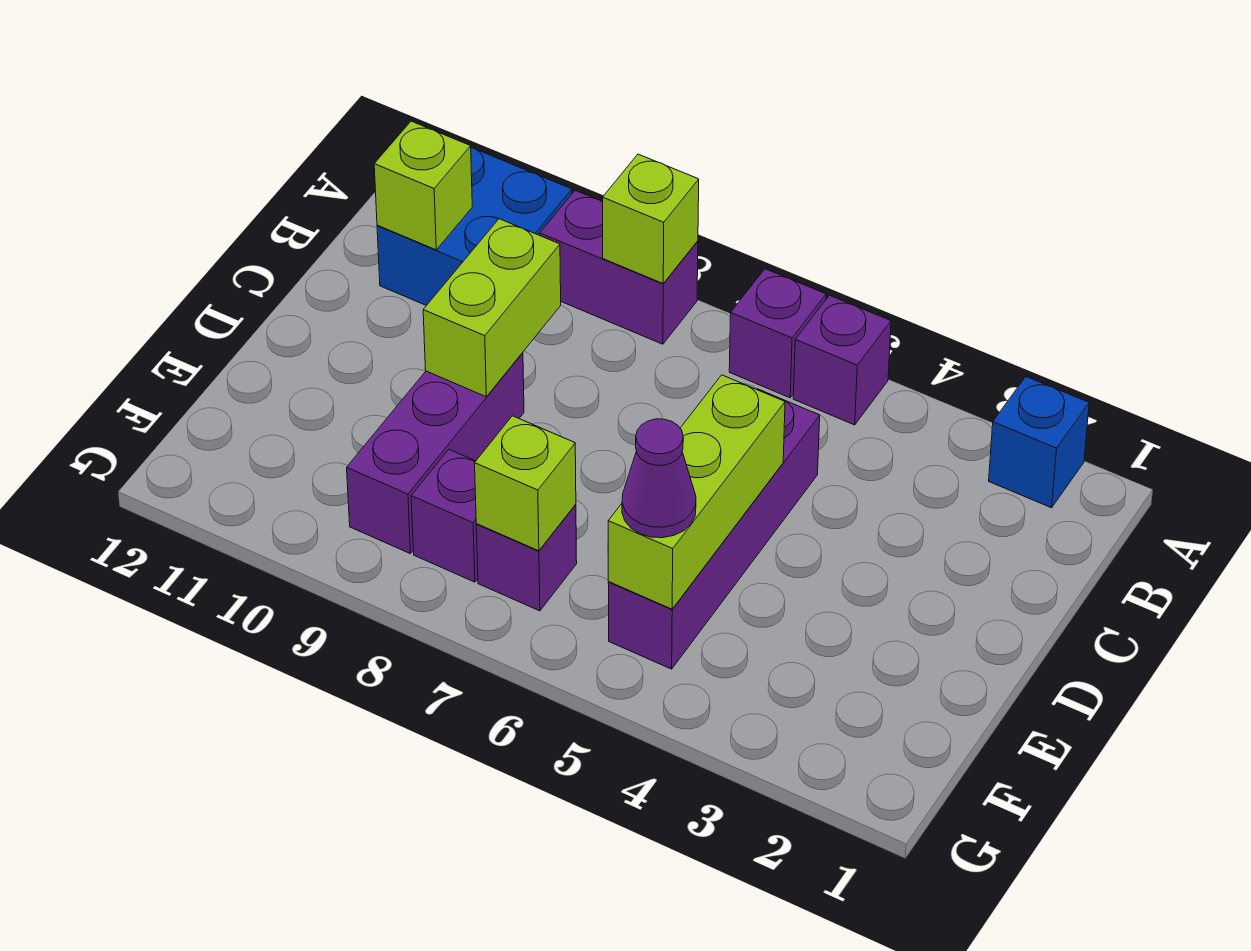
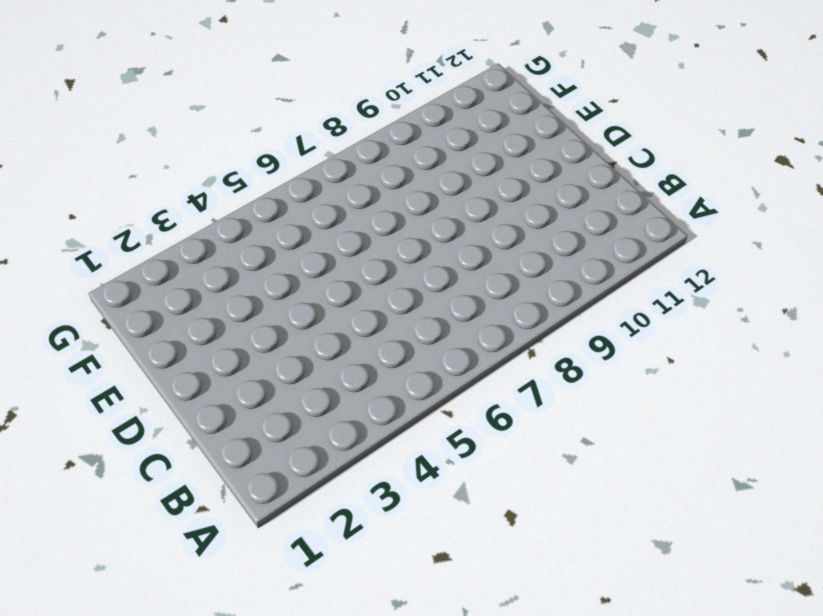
none -> blue brick A2 level 1
none -> purple brick A5 level 1
none -> purple brick A6 level 1

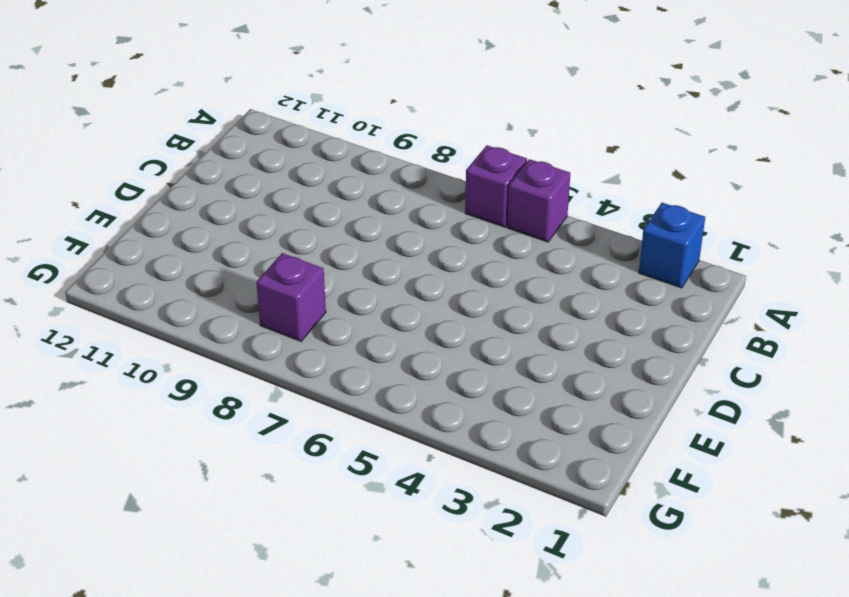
none -> purple brick A8:A9 level 1
none -> blue brick A10:B11 level 1
none -> purple brick C5:F5 level 1

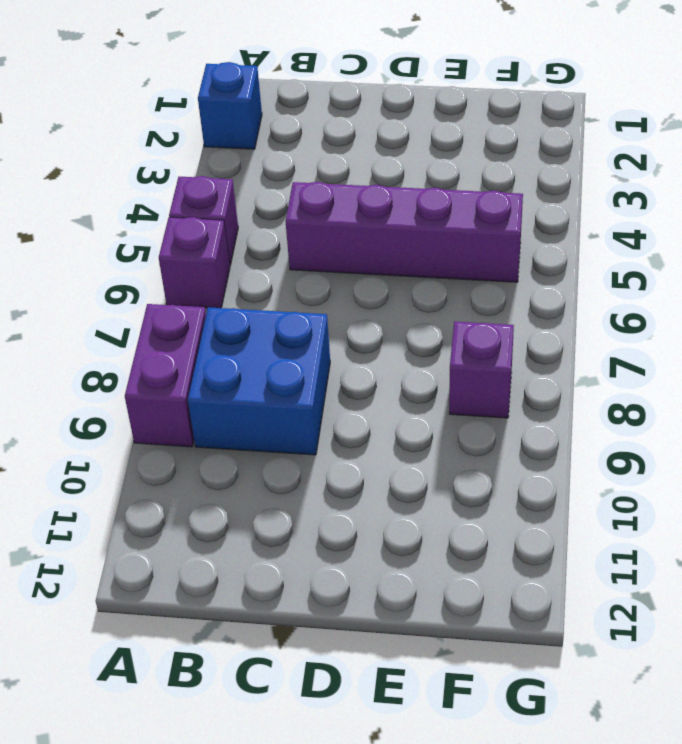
blue brick B8:C9 level 1 -> blue brick A10:B11 level 1
none -> purple brick D9:F9 level 1
none -> purple brick F7 level 1
none -> lime brick A8 level 2

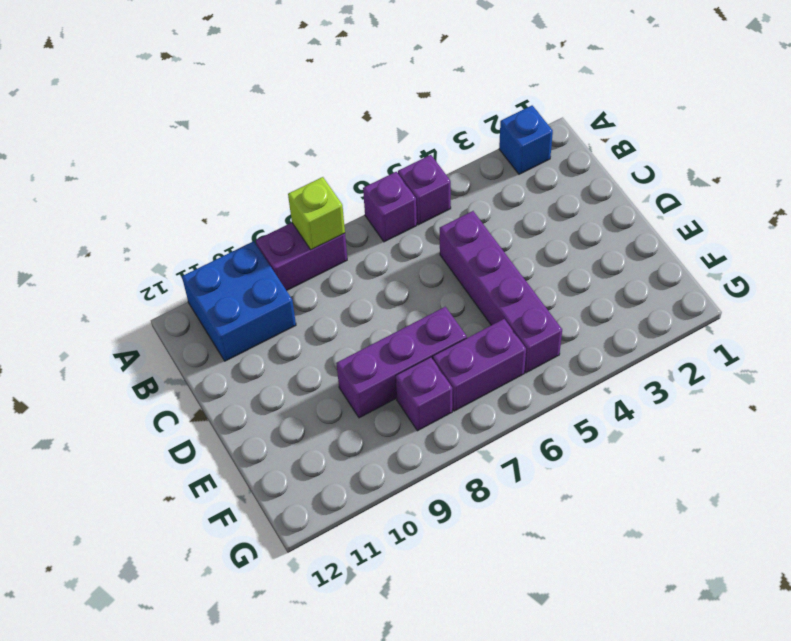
purple brick E7:E9 level 1 -> purple brick D9:F9 level 1
purple brick F6:F7 level 1 -> purple brick F7 level 1
none -> lime brick B11 level 2
none -> lime brick C9:D9 level 2
none -> lime brick D5:F5 level 2

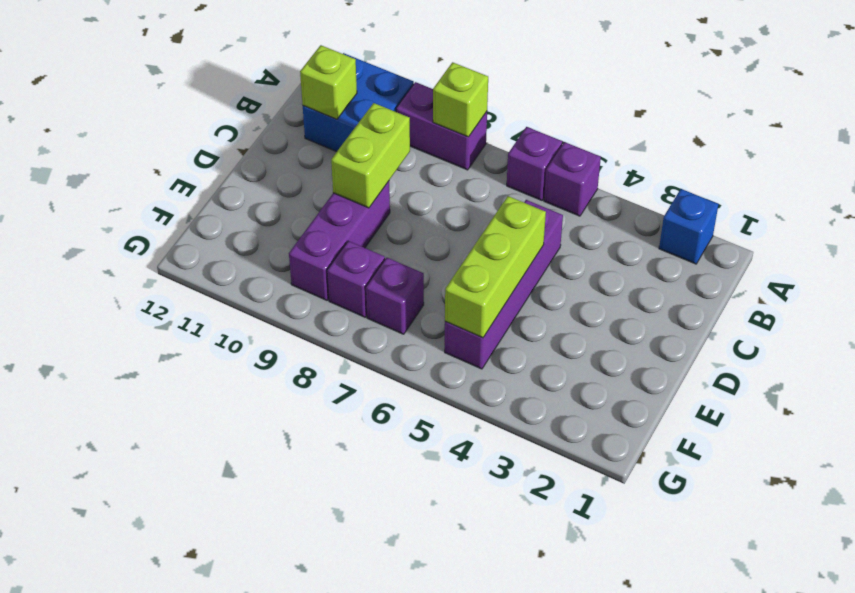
none -> lime brick F7 level 2
none -> purple cone F5 level 3

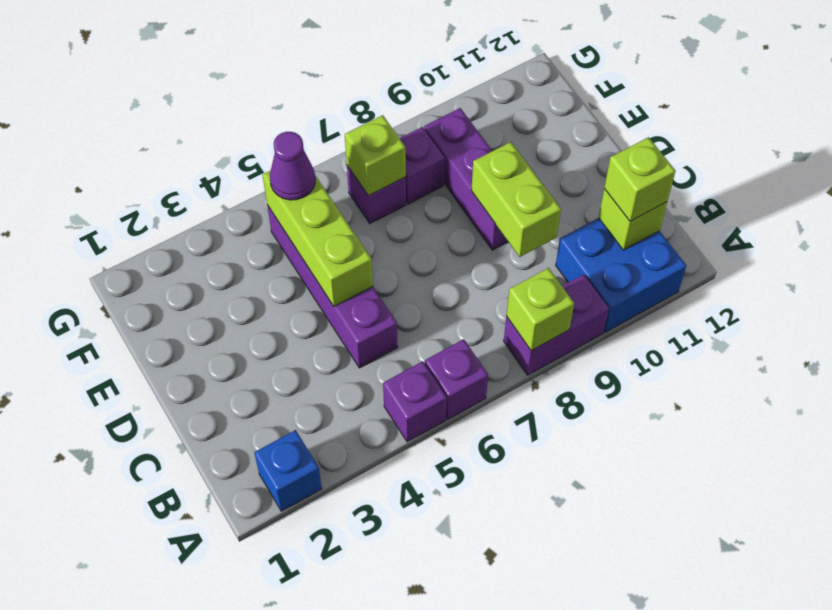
lime brick B11 level 3 -> none

